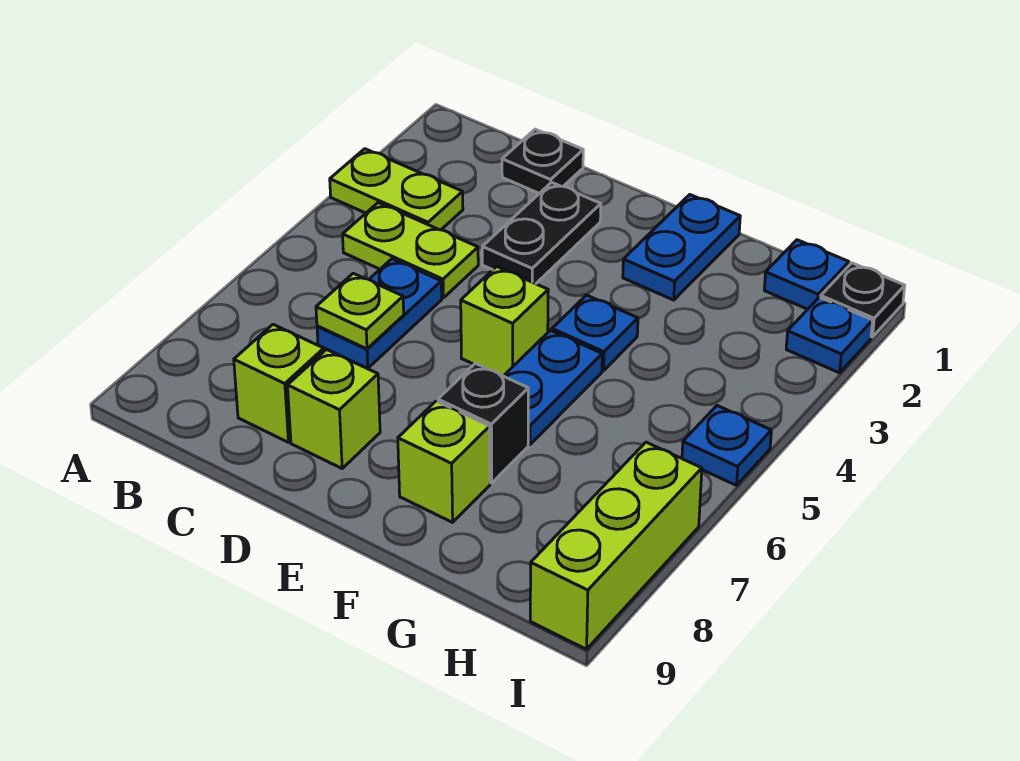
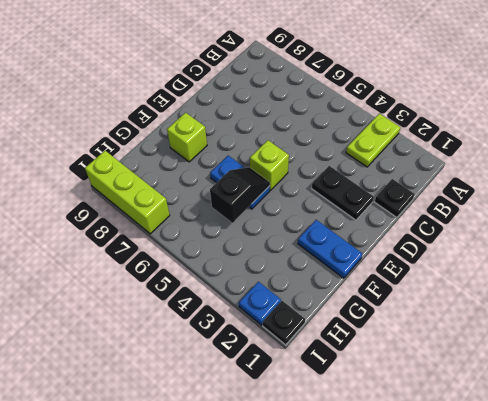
black slope F5:G5 level 2 top G -> none
none -> lime plate B4:C4 level 1
none -> blue plate C5:C6 level 1
none -> lime brick C8 level 1

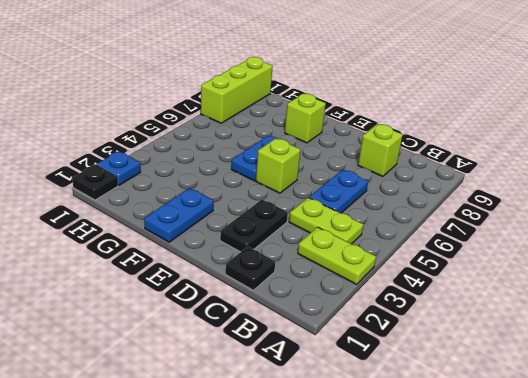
none -> lime brick D8 level 1
none -> blue plate F4 level 1
none -> black brick F7 level 1

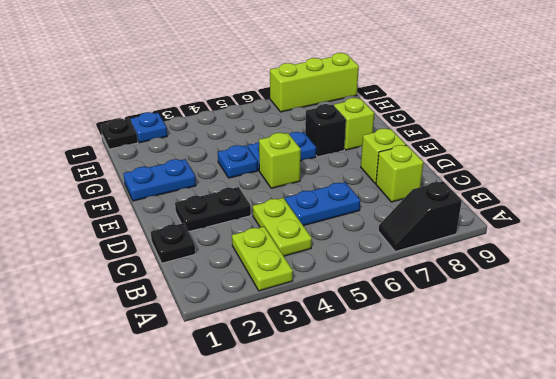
black slope A7:A8 level 1 top 8 -> none
none -> blue plate H1 level 1
none -> blue plate I5 level 1
none -> lime plate C6 level 2

